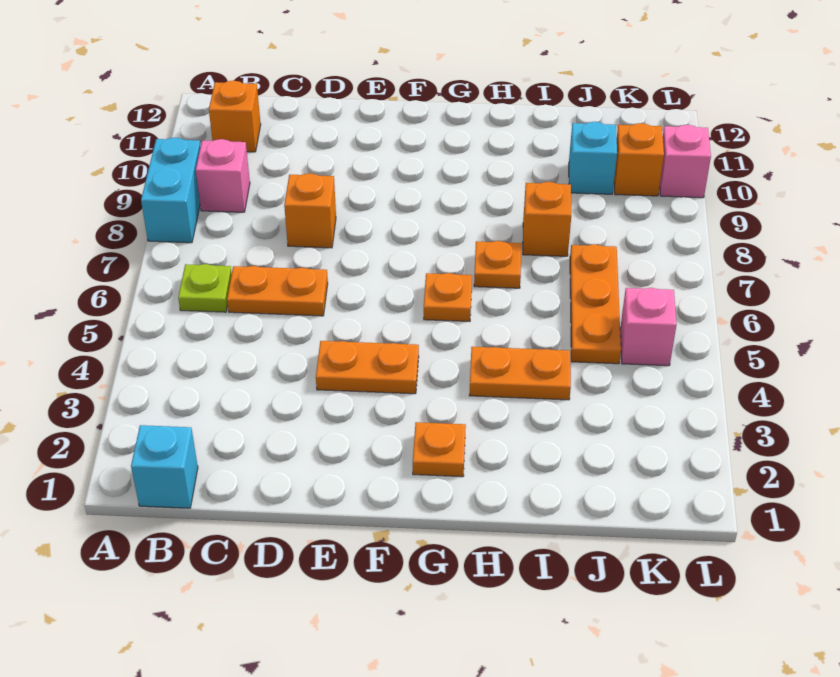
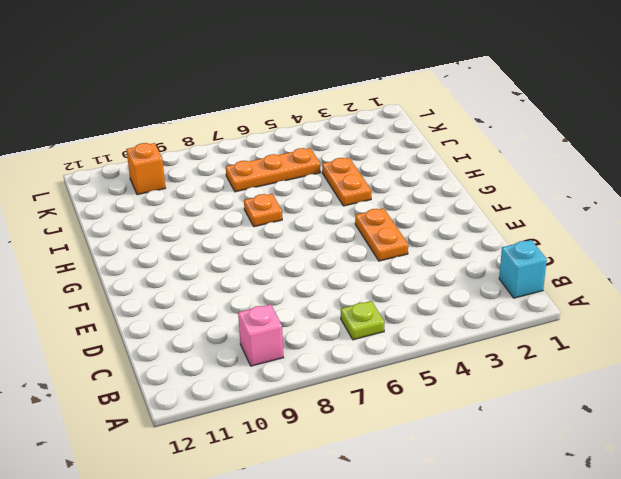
none -> cyan brick A8:A9 level 1
none -> orange brick B11 level 1
none -> orange plate C6:D6 level 1

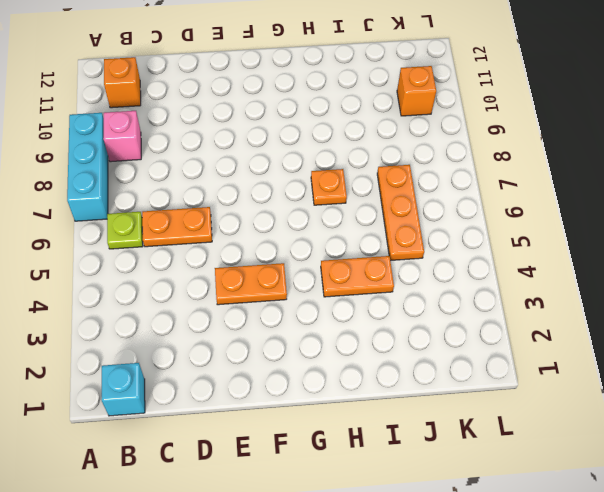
cyan brick A7:A9 level 1 -> cyan brick A8:A9 level 1
none -> orange brick D8 level 1
none -> orange plate G2 level 1
none -> orange plate G6 level 1

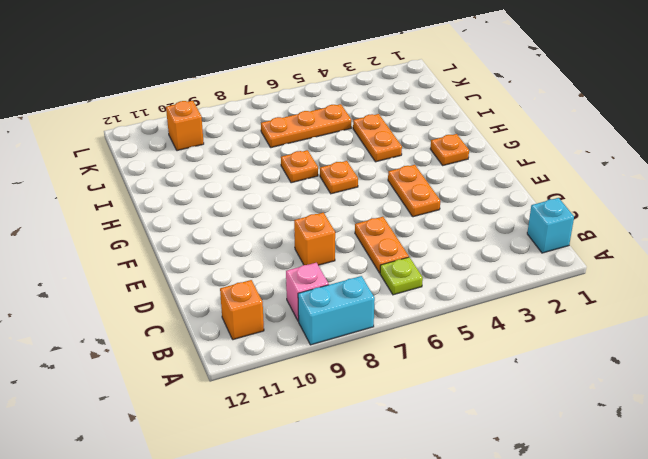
none -> orange brick I8 level 1
none -> cyan brick J10 level 1
none -> pink brick K5 level 1

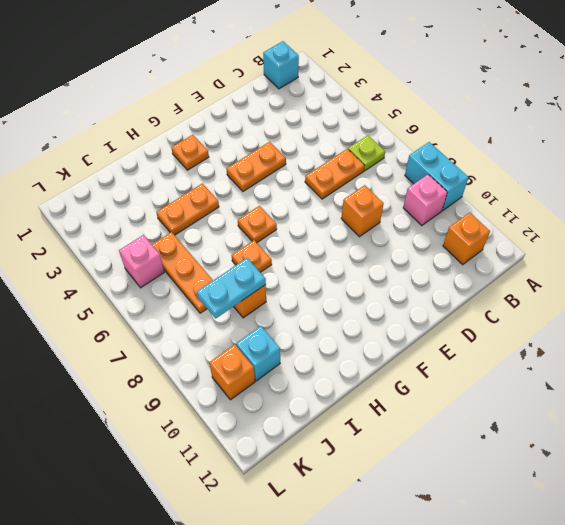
cyan plate I8:J8 level 2 -> none
none -> pink brick L10 level 1

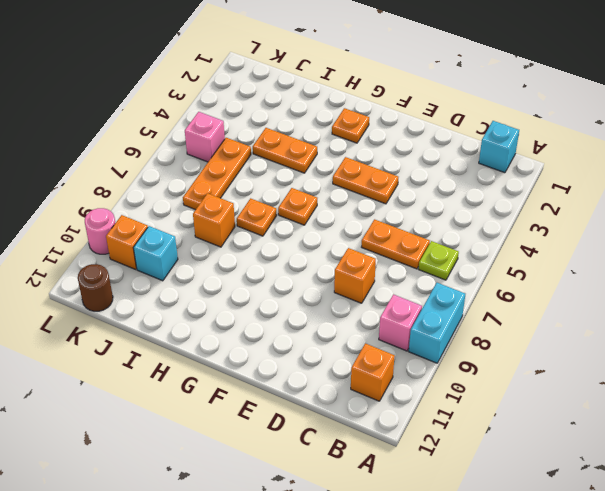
brown round brick K12 level 1 -> none
pink round brick L10 level 1 -> pink brick L10 level 1

